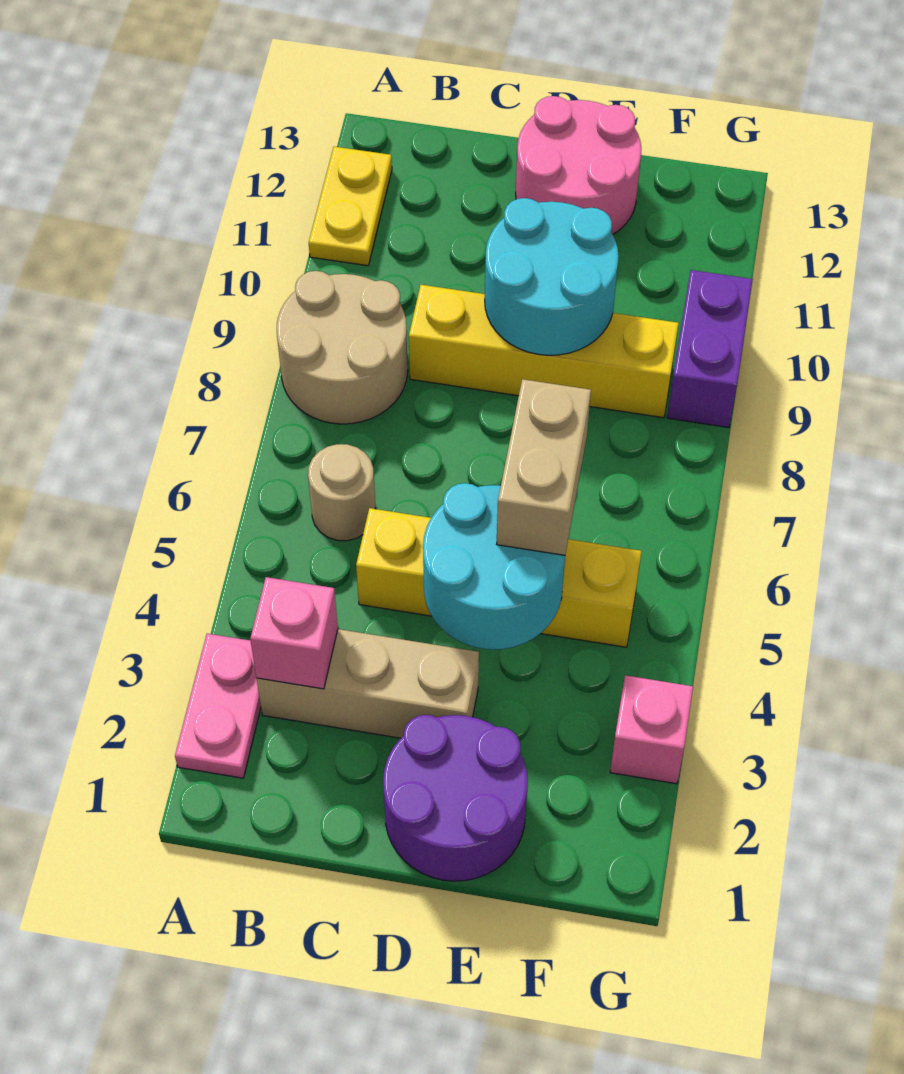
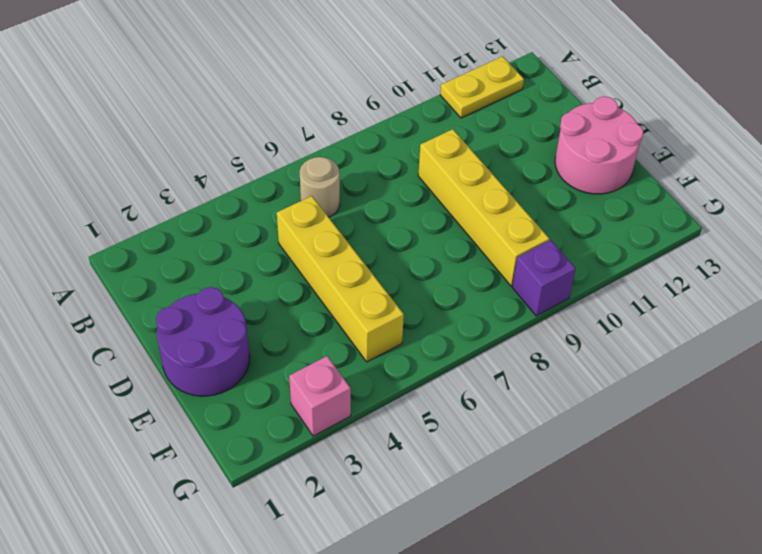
purple brick G9 level 1 -> purple brick G9:G10 level 1
none -> pink plate A2:A3 level 1
none -> tan round brick A8:B9 level 1
none -> tan brick B3:D3 level 1

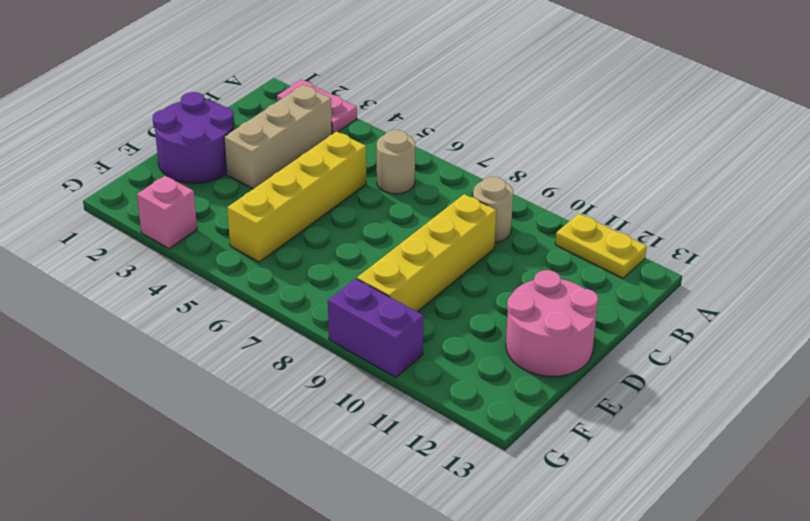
tan round brick B9 level 1 -> tan round brick A8:B9 level 1
none -> pink brick B3 level 2
none -> cyan round brick D4:E5 level 2
none -> cyan round brick D9:E10 level 2

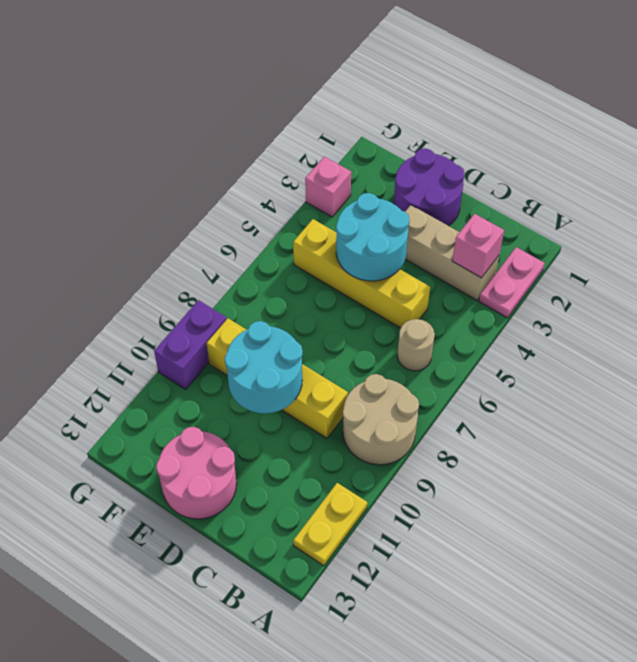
none -> tan brick E5:E6 level 3

